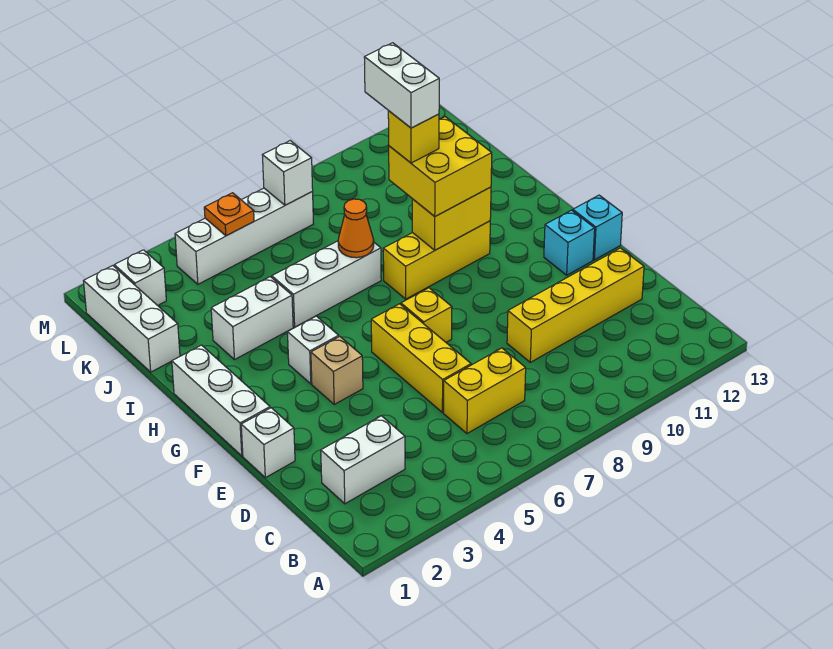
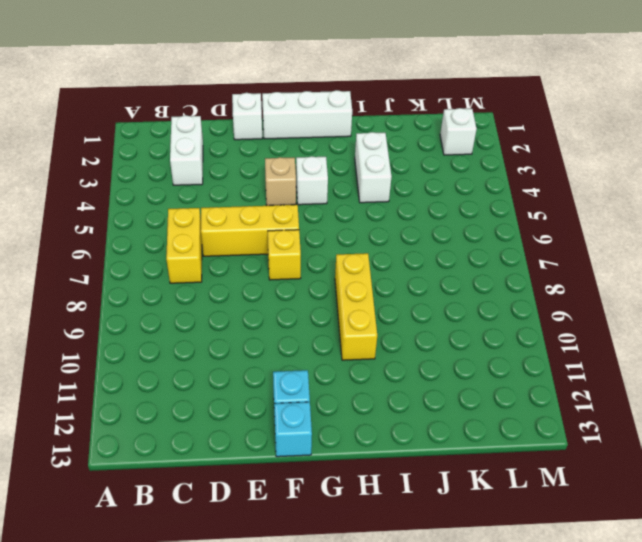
none -> yellow brick D9:D12 level 1
none -> white brick I5:I7 level 1
none -> white brick J1:L1 level 1

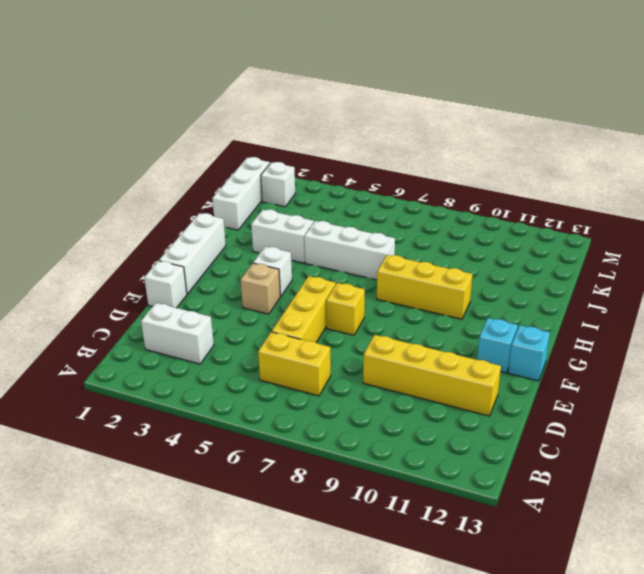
none -> white brick L4:L7 level 1
none -> yellow brick H9:H10 level 2
none -> orange cone I7 level 2

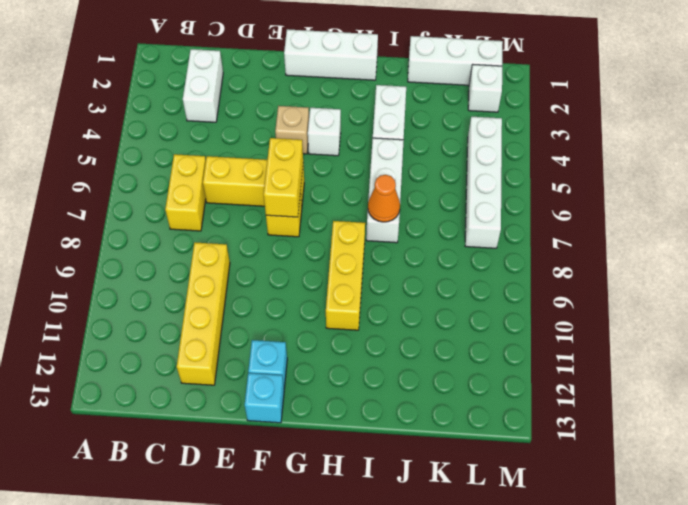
yellow brick F6:F7 level 2 -> yellow brick H9:H10 level 2
none -> white brick E1 level 1
none -> orange plate L5 level 2
none -> white brick L7 level 2

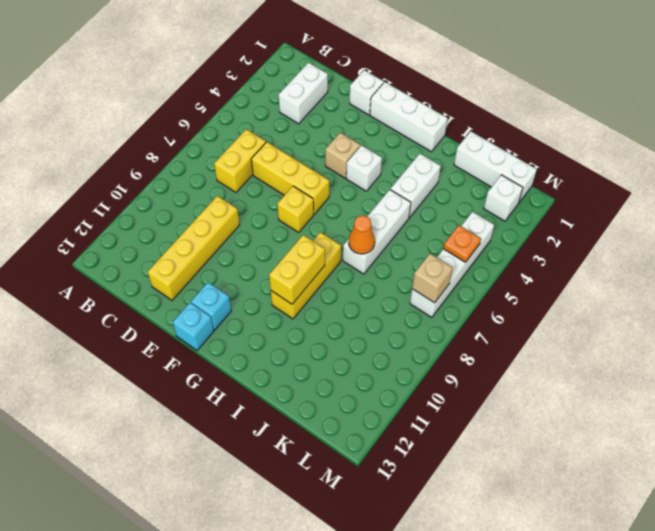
tan brick L7 level 2 -> white brick L7 level 2
none -> yellow brick H9:I10 level 3
none -> yellow brick I9 level 4
none -> white brick I9:J9 level 5

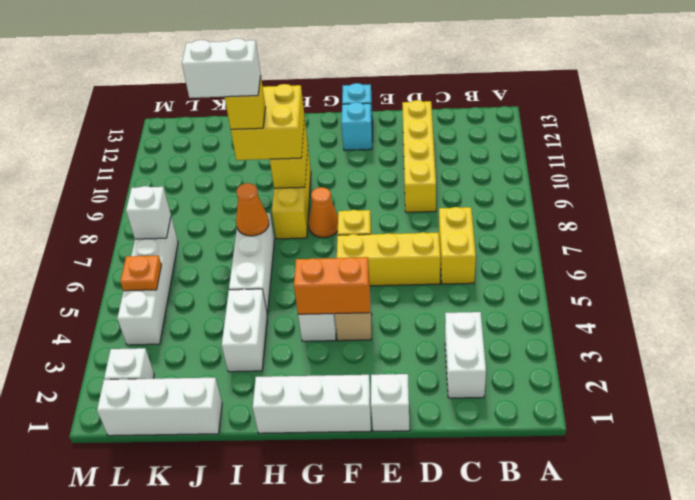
orange brick F4:G4 level 2 -> none
orange cone G8 level 1 -> none

